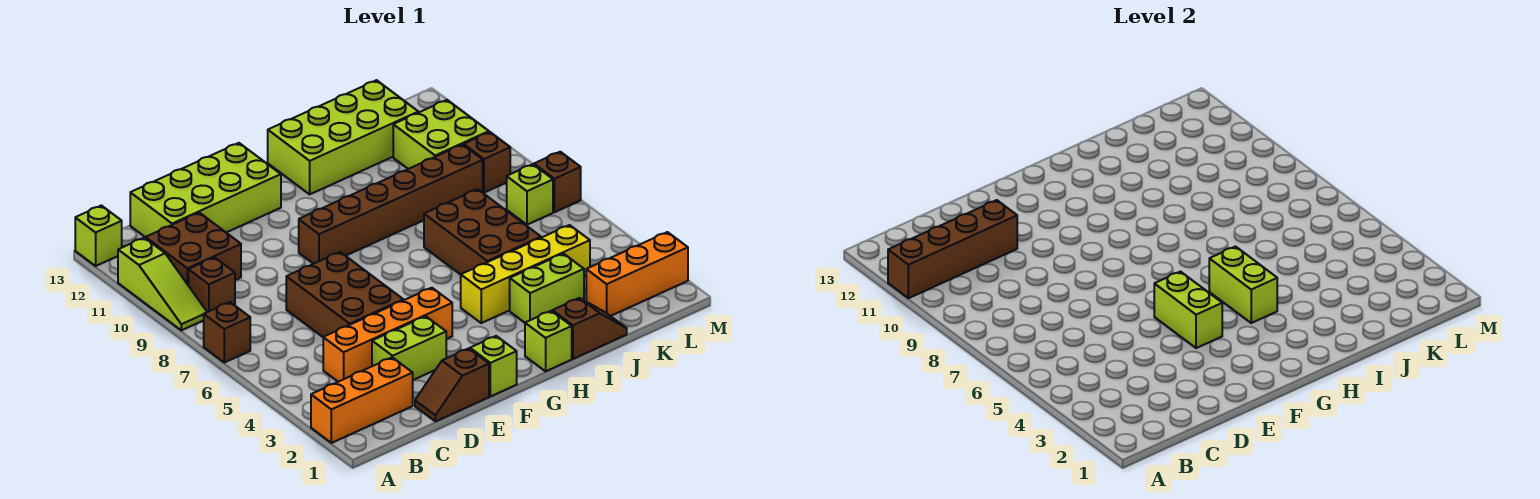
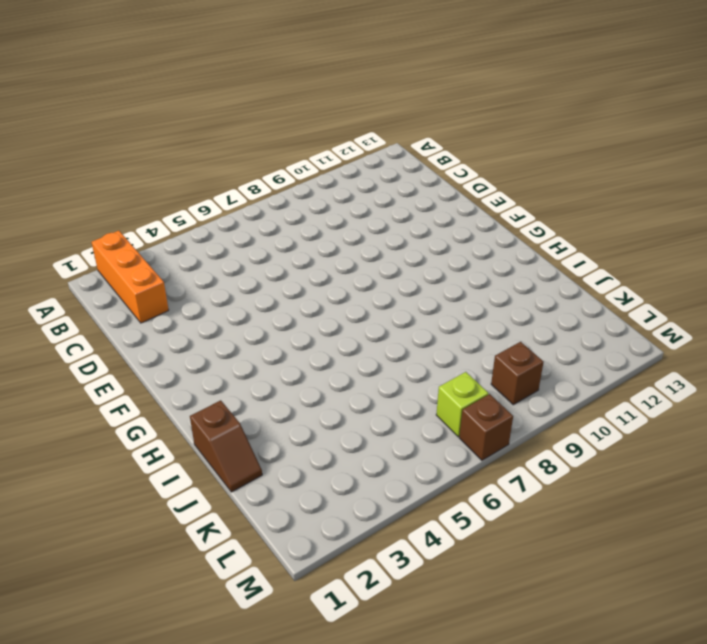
none -> brown brick A7 level 1
none -> lime slope A9:A11 level 1 top 11
none -> lime brick A13 level 1

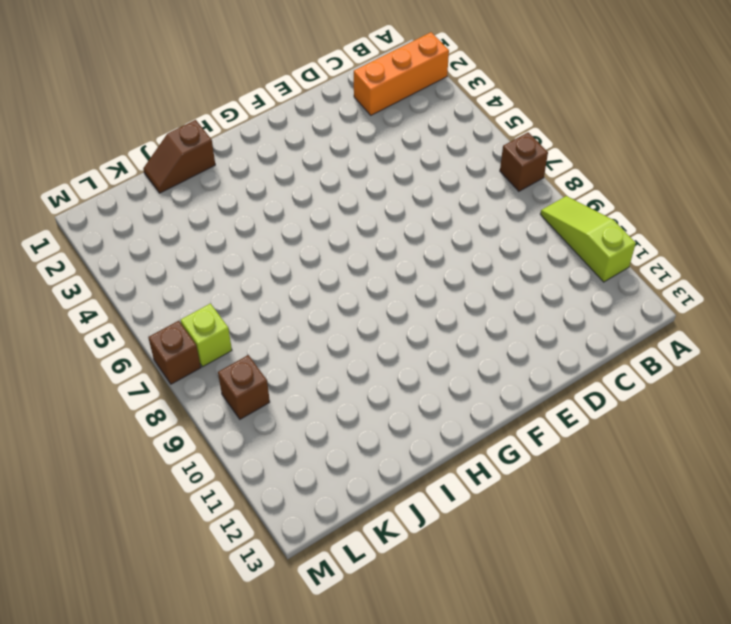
none -> lime brick A13 level 1
none -> brown brick B9 level 1
none -> brown brick B10:C11 level 1

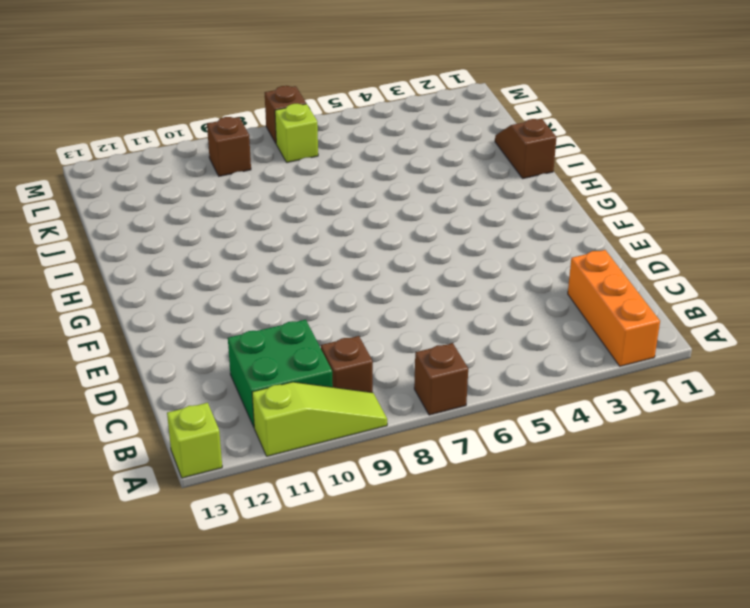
green brick B10:C11 level 1 -> brown brick B10:C11 level 1
none -> orange brick C4:F4 level 1
none -> lime brick C12:F13 level 1
none -> brown slope D1:E1 level 1 top E

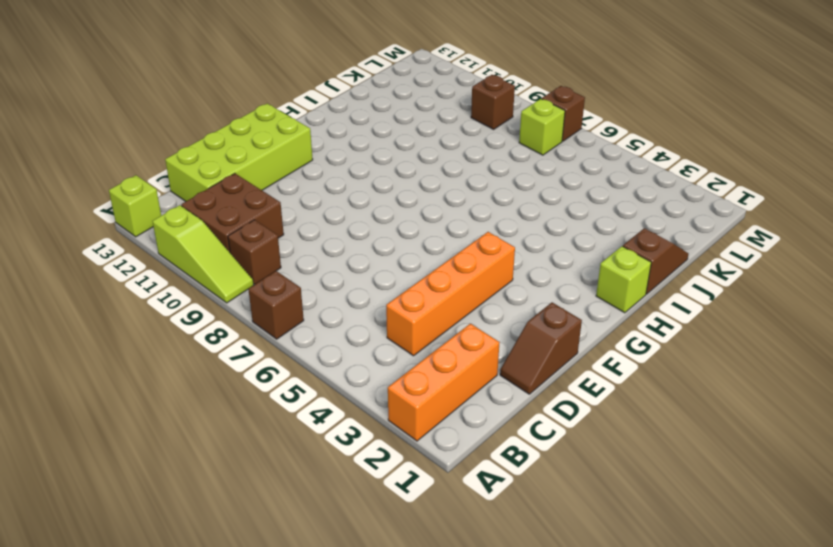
none -> lime brick D3:E3 level 1
none -> brown brick D5:E7 level 1
none -> lime brick F1 level 1

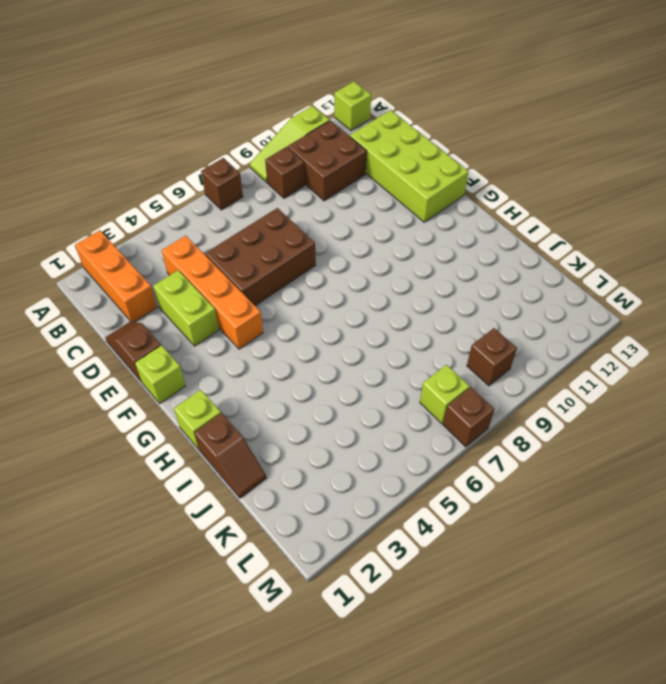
none -> brown brick F9:K9 level 1
none -> yellow brick H4:K4 level 1
none -> lime brick H12:K13 level 1

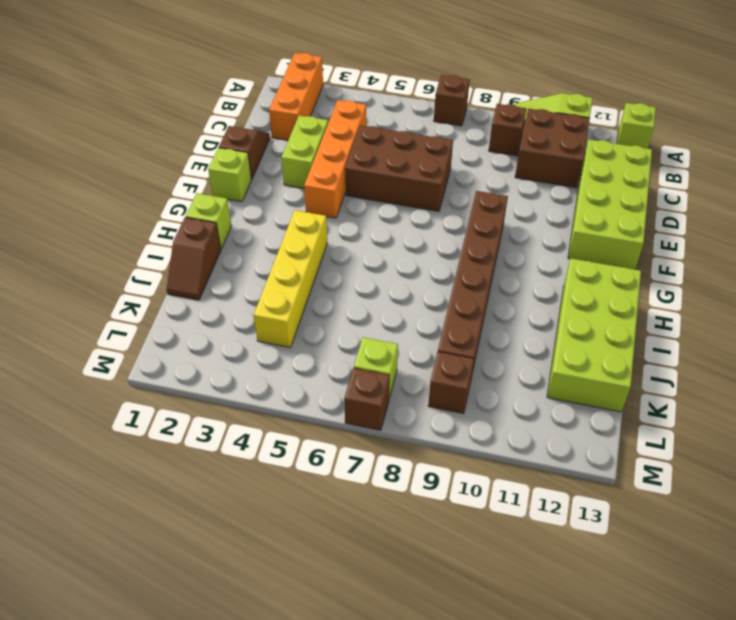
none -> lime brick I3:J3 level 1
none -> brown brick I5:J7 level 1
none -> orange brick K2:M2 level 1

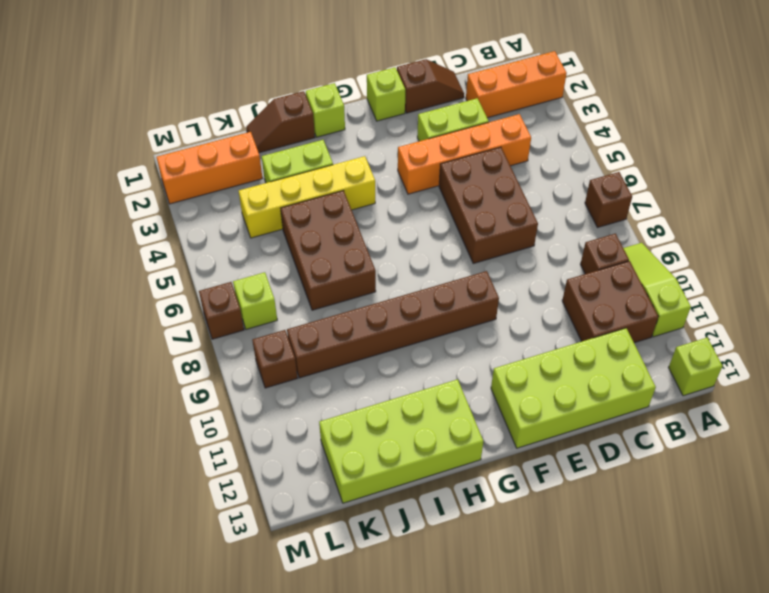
none -> lime brick K10:L11 level 1
none -> brown brick A11:D11 level 2
none -> lime brick F4:F5 level 2

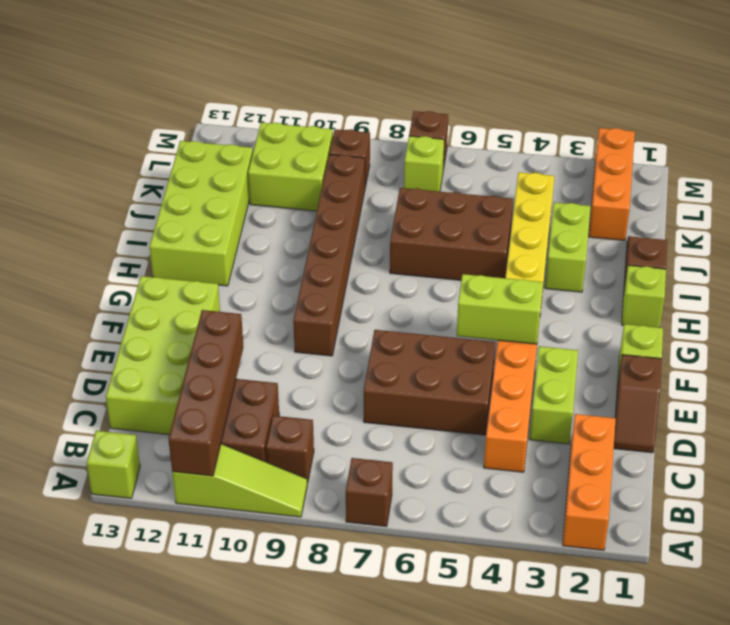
none -> lime brick H4:H5 level 2

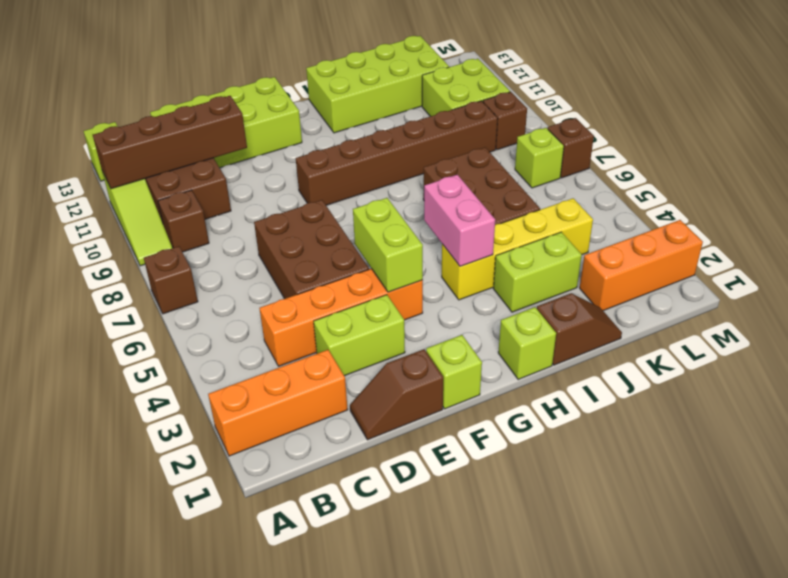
pink brick H4:H5 level 2 -> lime brick H4:H5 level 2

